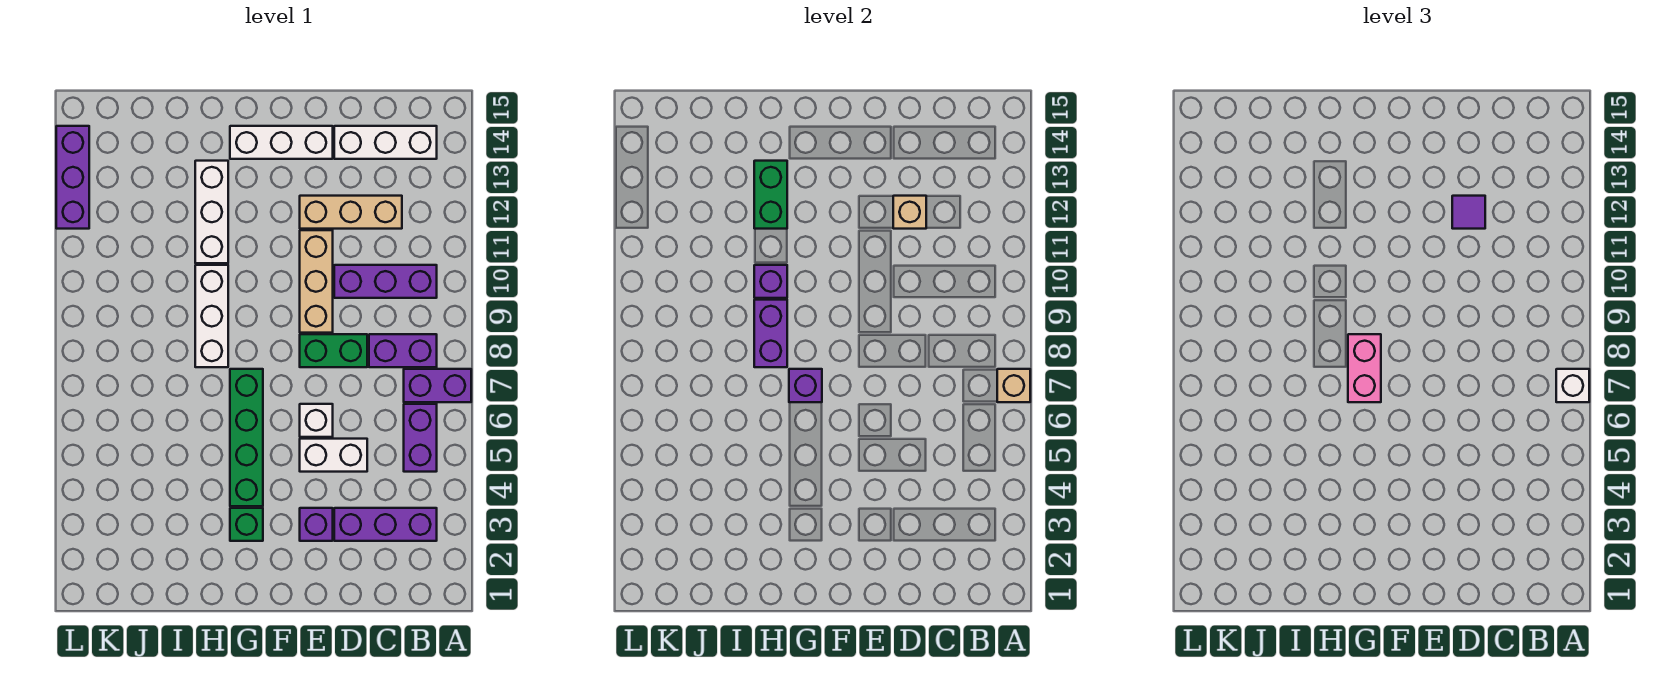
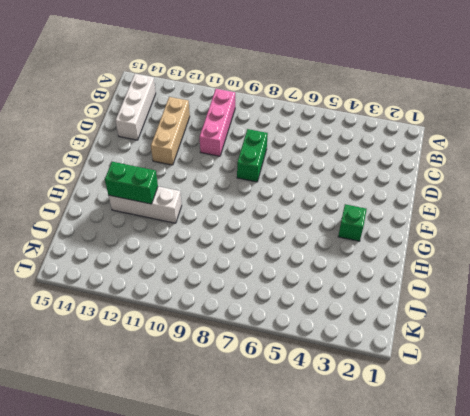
pink brick B10:D10 level 1 -> purple brick B10:D10 level 1
none -> purple brick A7:B7 level 1
none -> purple brick B3:D3 level 1
none -> purple brick B5:B6 level 1

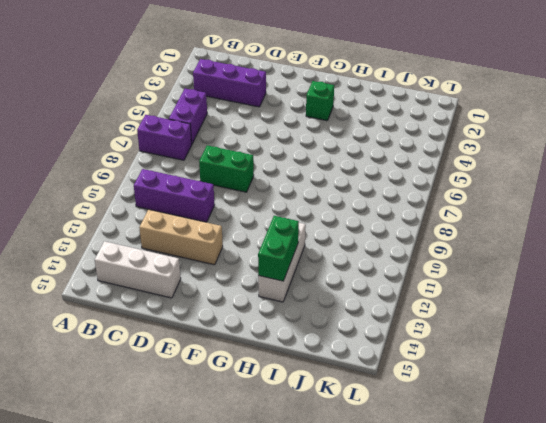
none -> purple brick B8:C8 level 1
none -> white brick D5:E5 level 1
none -> purple brick E3 level 1

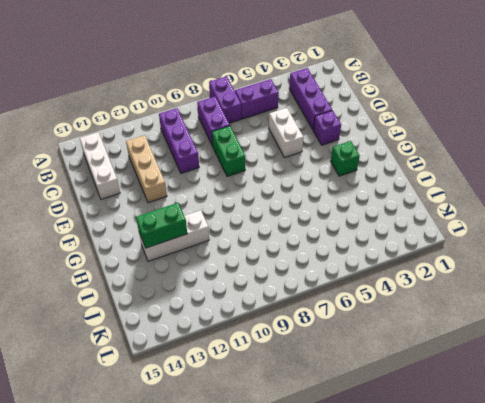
none -> white brick E6 level 1
none -> tan brick E9:E11 level 1
none -> white brick E14:G14 level 1

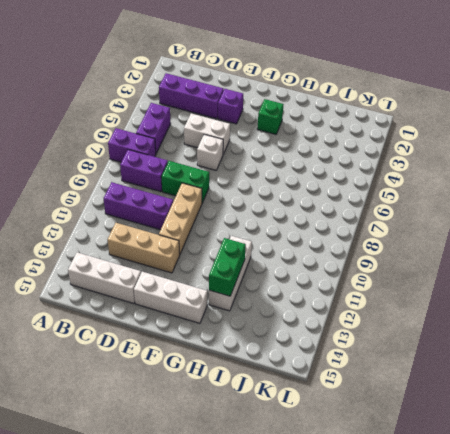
none -> green brick G4:G7 level 1
none -> white brick H8:H10 level 1
none -> purple brick L12:L14 level 1

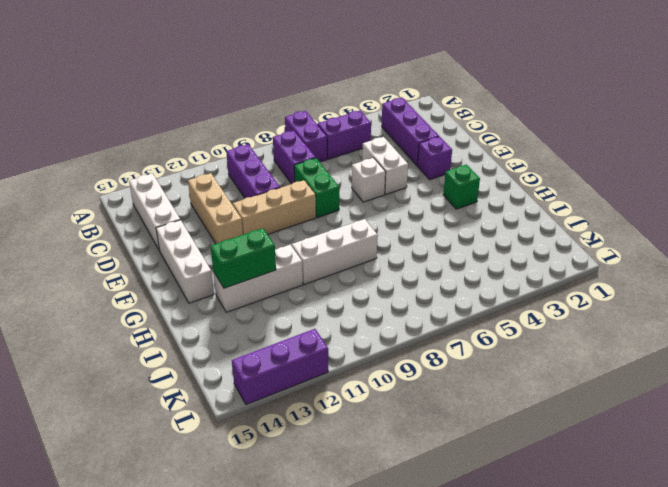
none -> green brick G4:G7 level 1
none -> tan brick A7 level 2
none -> tan brick D12 level 2

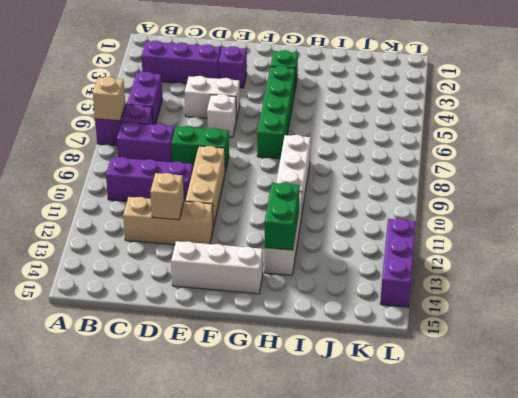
none -> white brick B14:D14 level 1
none -> purple brick G7 level 2
none -> purple brick H8:H9 level 2

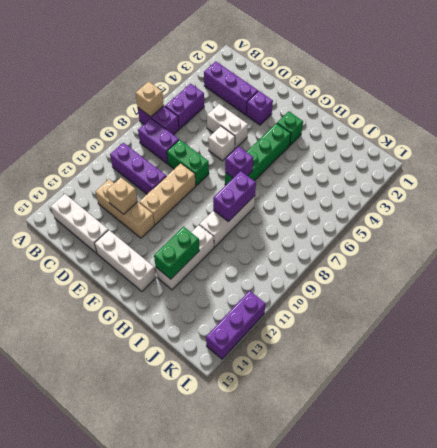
none -> purple brick H10 level 2
none -> white brick A7 level 3
none -> purple tile D12 level 3

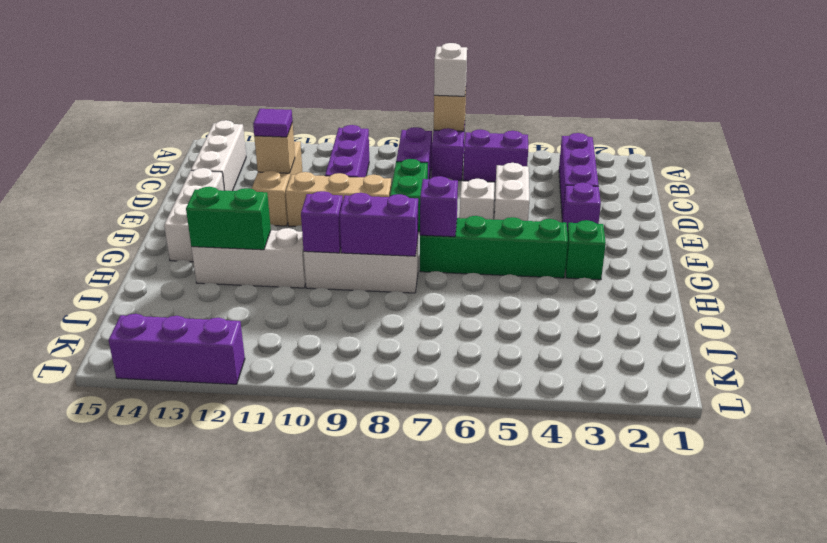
none -> pink brick G7:G8 level 3

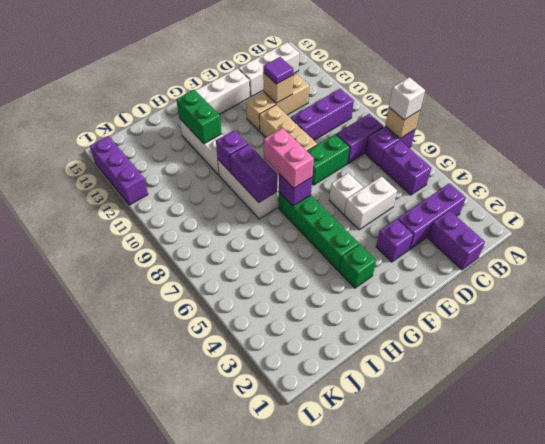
purple brick C1:C2 level 1 -> none

